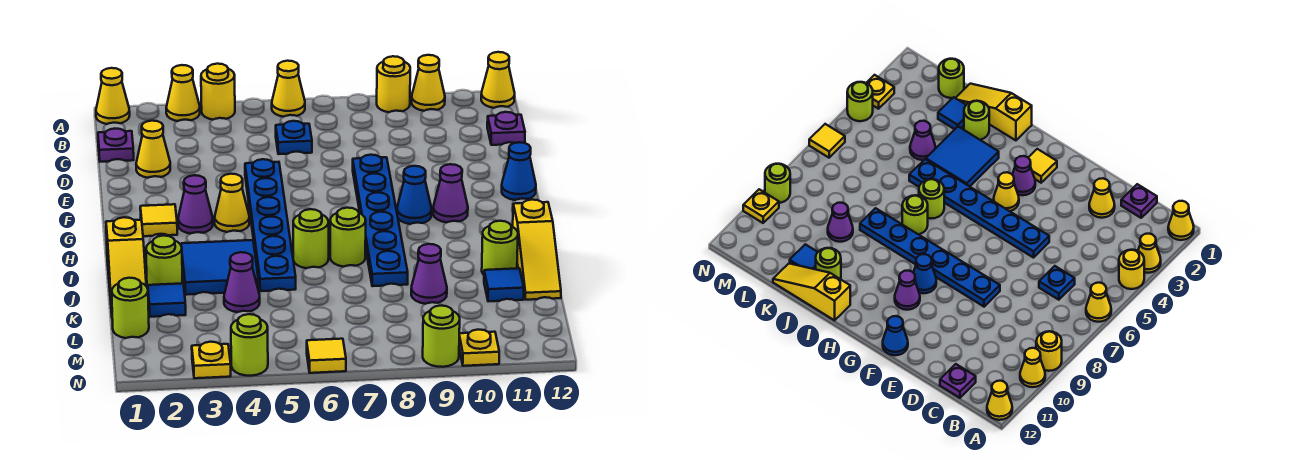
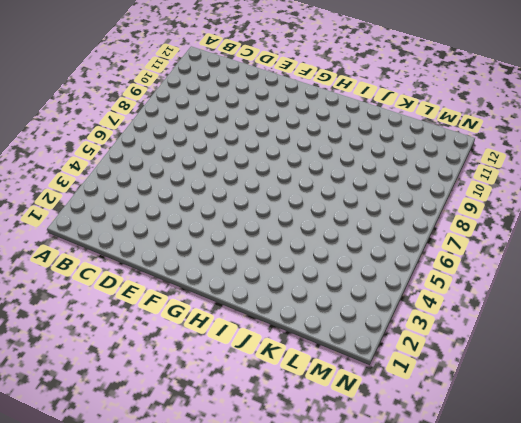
none -> yellow cone A1 level 1
none -> yellow cone A3 level 1
none -> yellow round brick A4 level 1
none -> yellow cone A6 level 1

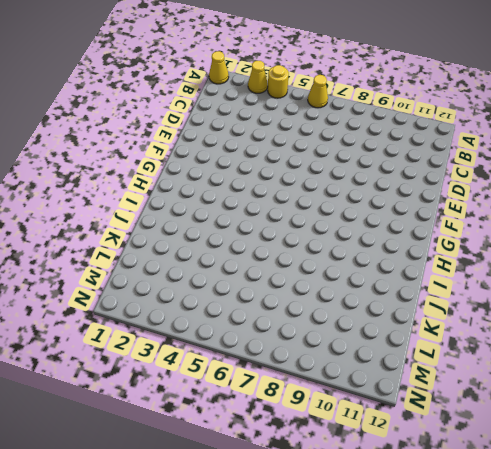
none -> yellow round brick A9 level 1
none -> yellow cone A10 level 1
none -> yellow cone A12 level 1
none -> purple plate C1 level 1

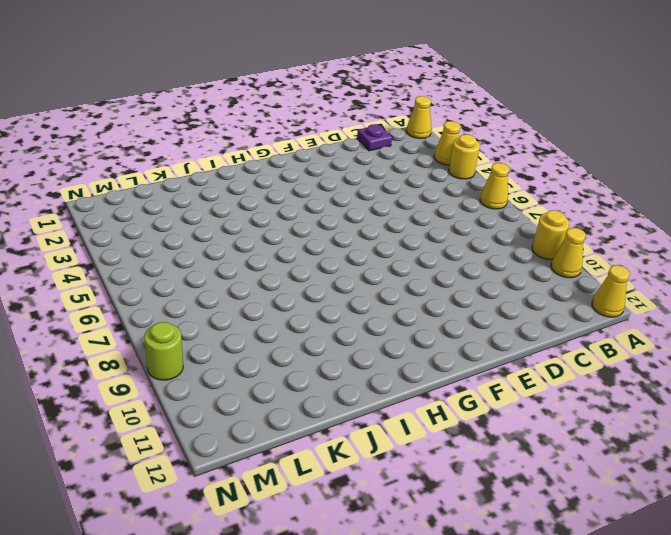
none -> blue plate C6 level 1
none -> purple plate C12 level 1
none -> yellow cone D2 level 1
none -> blue plate E5:J5 level 1

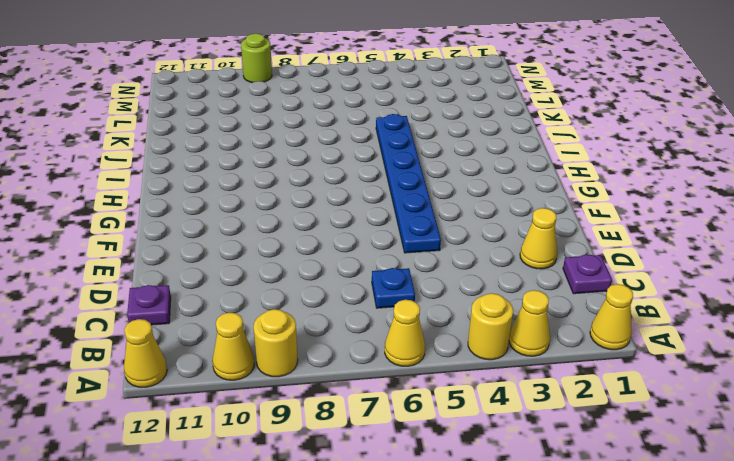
none -> blue plate E8:J8 level 1
none -> blue cone F12 level 1
none -> yellow tile G2 level 1
none -> purple cone G3 level 1

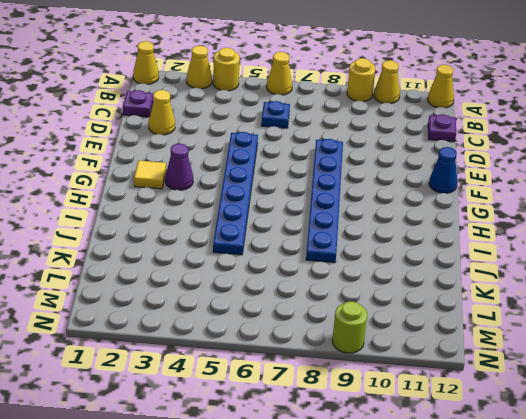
none -> yellow cone G4 level 1
none -> blue cone G9 level 1
none -> purple cone G10 level 1
none -> yellow slope I1:K1 level 1 top I

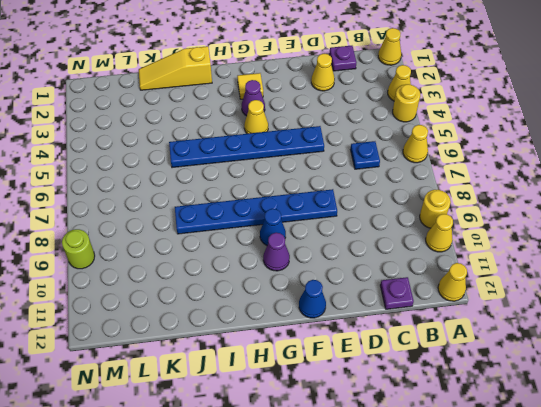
none -> blue tile I3:J4 level 1
none -> lime round brick I6 level 1
none -> lime round brick I7 level 1
none -> yellow slope I12:K12 level 1 top I

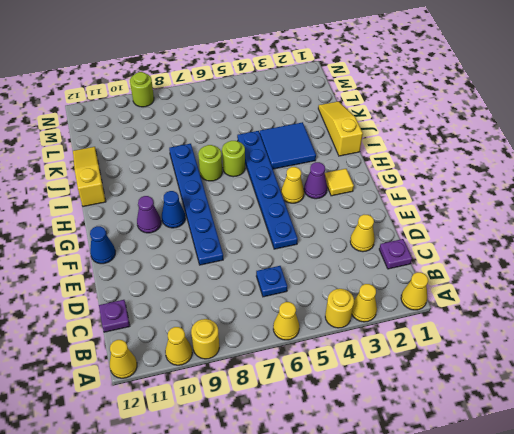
none -> lime round brick J2 level 1
none -> lime round brick J11 level 1
none -> blue tile K2 level 1
none -> purple cone K4 level 1

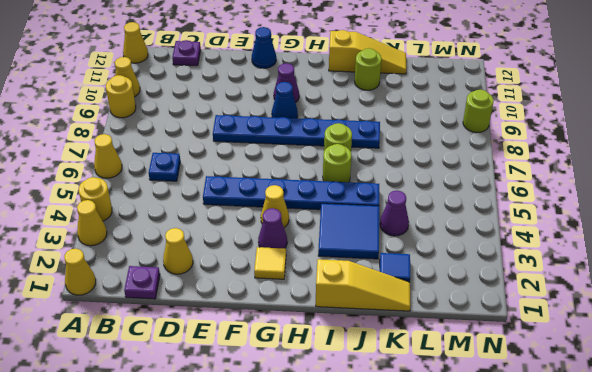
none -> lime round brick J2 level 1
none -> purple cone K9 level 1
none -> blue tile K11 level 1
none -> lime round brick L1 level 1

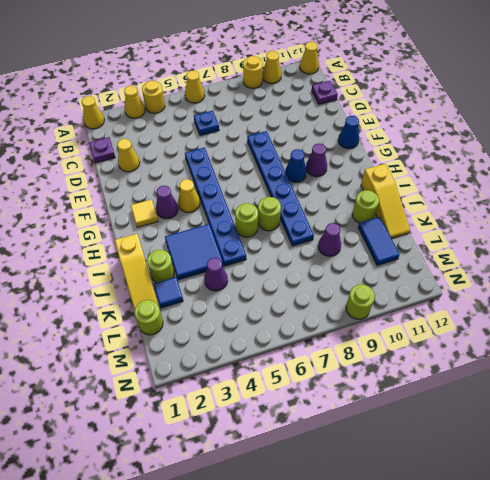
blue tile K11:L11 level 1 -> blue tile K11 level 1
none -> yellow plate N3 level 1
none -> lime round brick N4 level 1
none -> yellow tile N6 level 1
none -> yellow plate N10 level 1

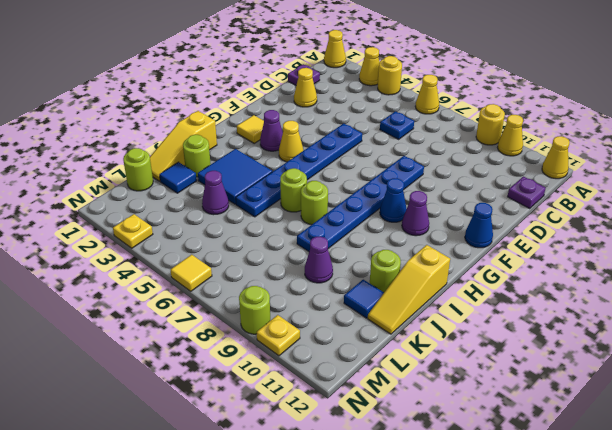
none -> lime round brick N4 level 1

